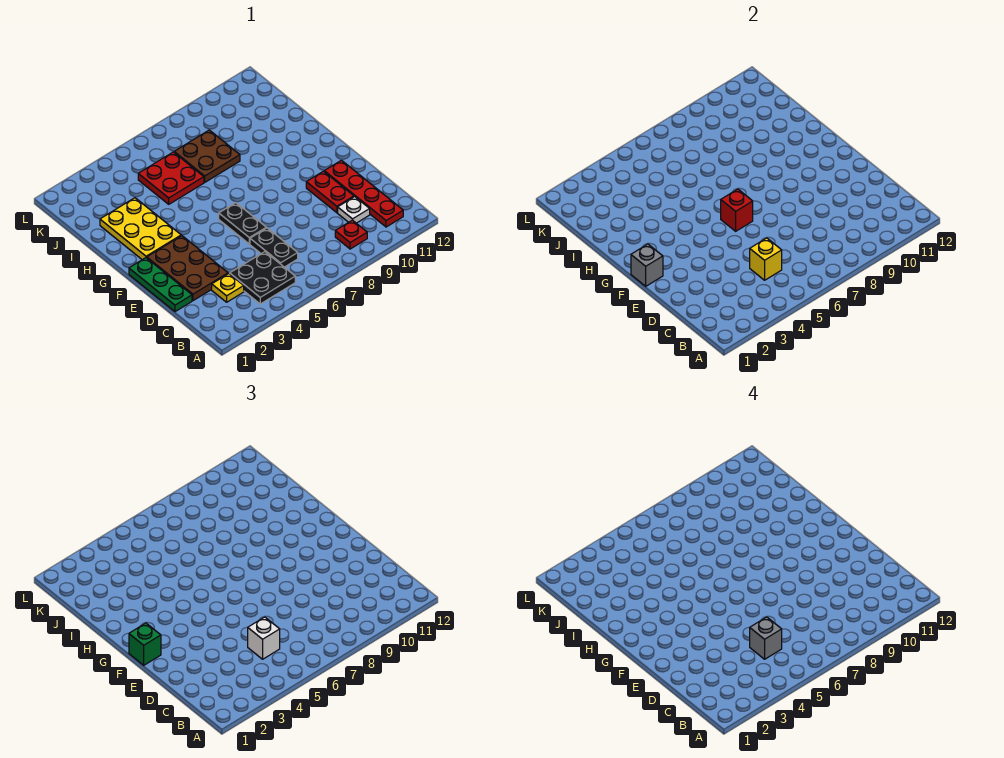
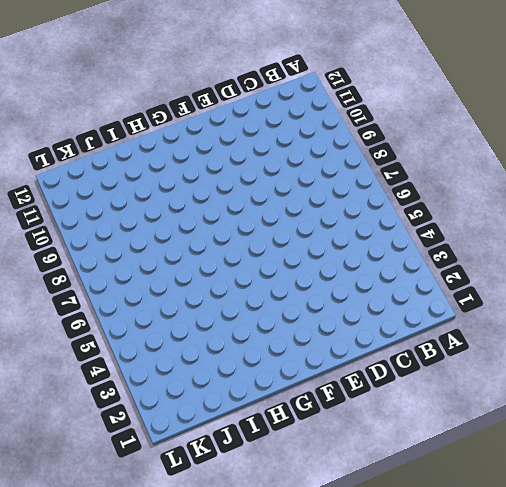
none -> black plate B4:C5 level 1
none -> red plate B9 level 1
none -> red plate B11:E11 level 1

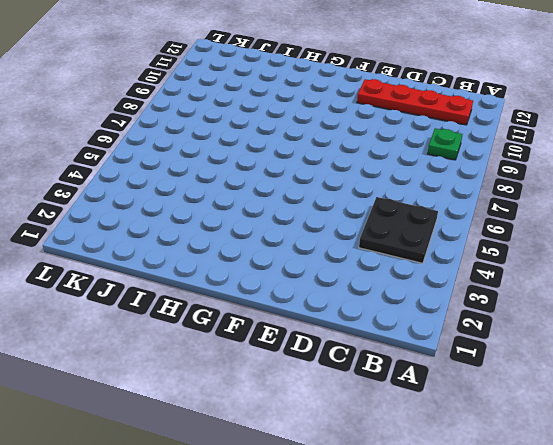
green plate B9 level 1 -> red plate B9 level 1
none -> yellow plate C3 level 1
none -> black plate C6:D6 level 1
none -> white plate C10 level 1

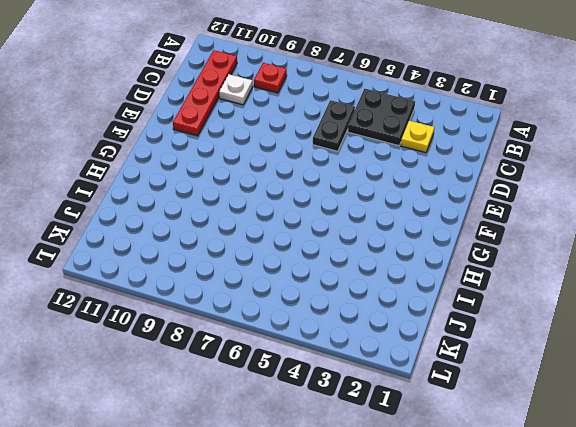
none -> green plate D1:F1 level 1
none -> brown plate D2:F3 level 1
none -> red plate D10:E10 level 1

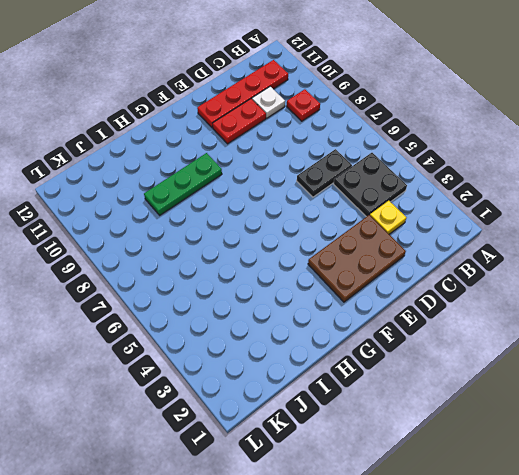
green plate G9:I9 level 1 -> green plate D1:F1 level 1
none -> black plate E6:F6 level 1
none -> yellow plate G2:I3 level 1
none -> red plate I5:J6 level 1

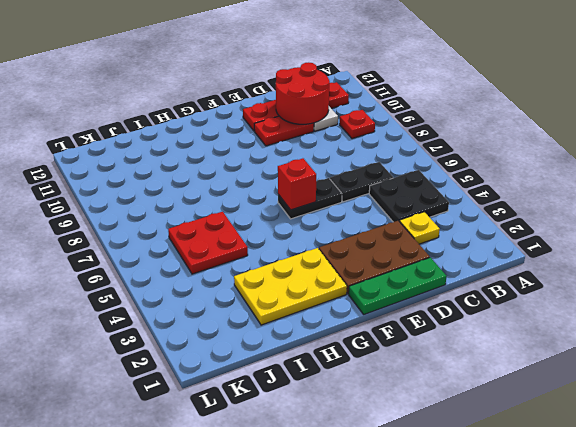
red round brick C10:D11 level 2 -> none
none -> brown plate I7:J8 level 1
none -> yellow brick C5 level 2
none -> grey brick F1 level 2

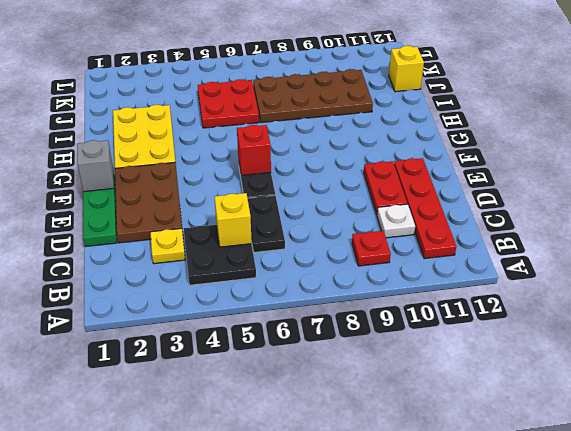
brown plate I7:J10 level 1 -> brown plate I7:J8 level 1
yellow brick J12 level 1 -> none
none -> white brick C5 level 3
none -> green brick F1 level 3
none -> grey brick C5 level 4

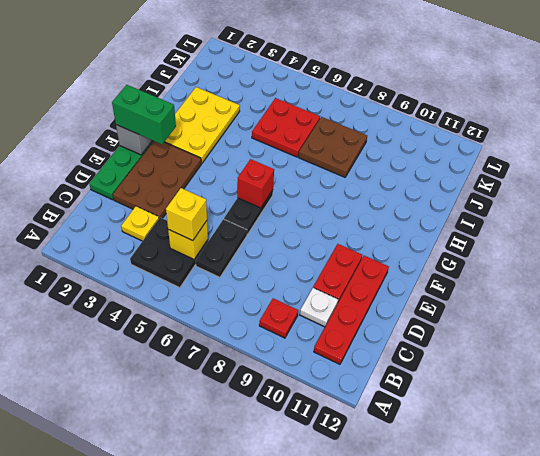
yellow brick C5 level 3 -> white brick C5 level 3
green brick F1:F2 level 3 -> green brick F1 level 3
none -> grey brick C5 level 4

